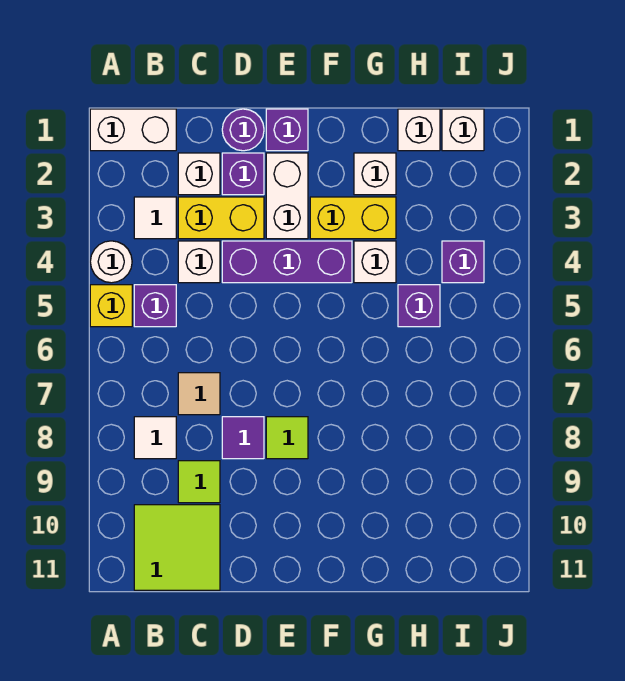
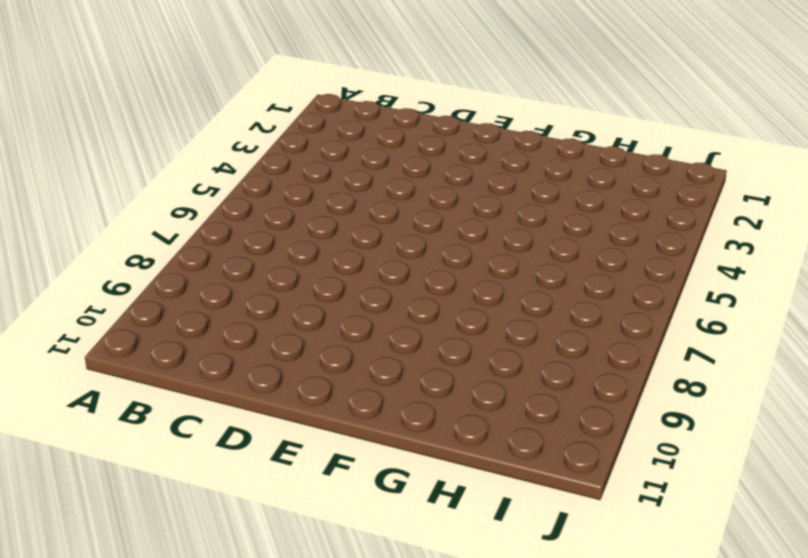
none -> white brick A1:B1 level 1
none -> white round brick A4 level 1
none -> yellow brick A5 level 1

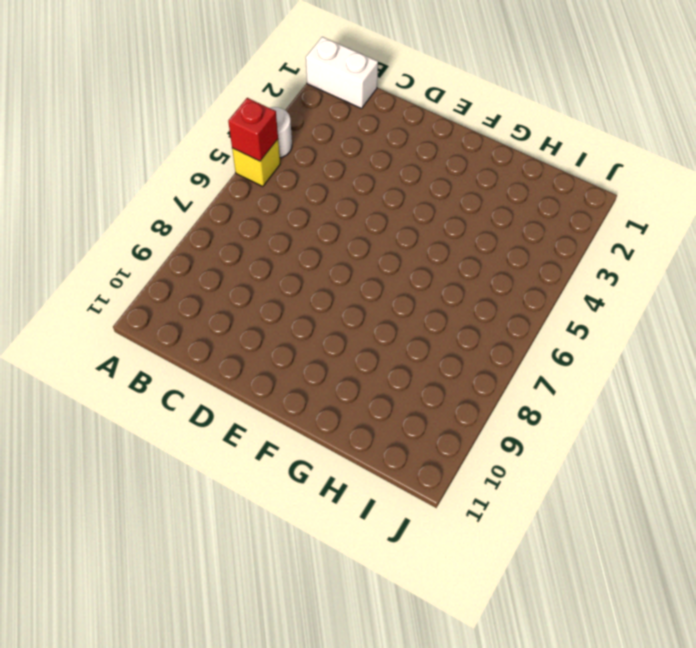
red brick A5 level 2 -> none
none -> white tile B3 level 1
none -> purple brick B5 level 1
none -> white tile B8 level 1

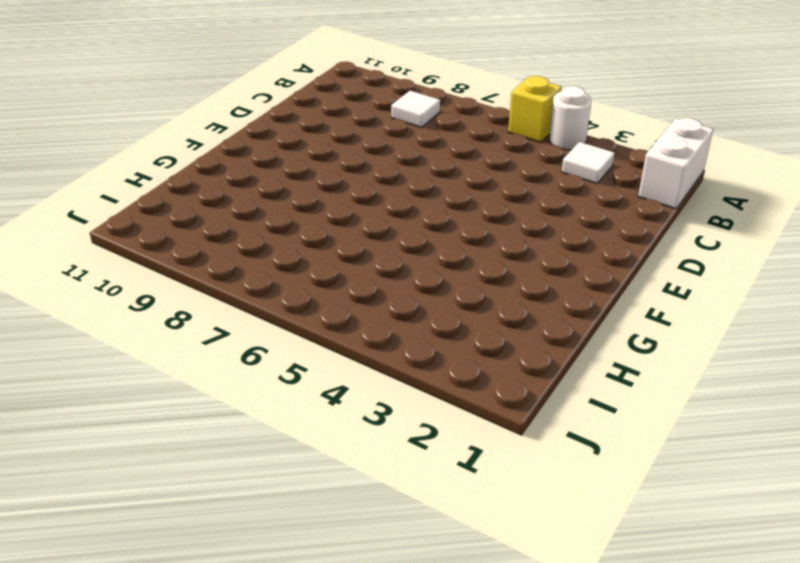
none -> purple brick B5 level 1
none -> lime tile B10:C11 level 1
none -> white brick C2 level 1

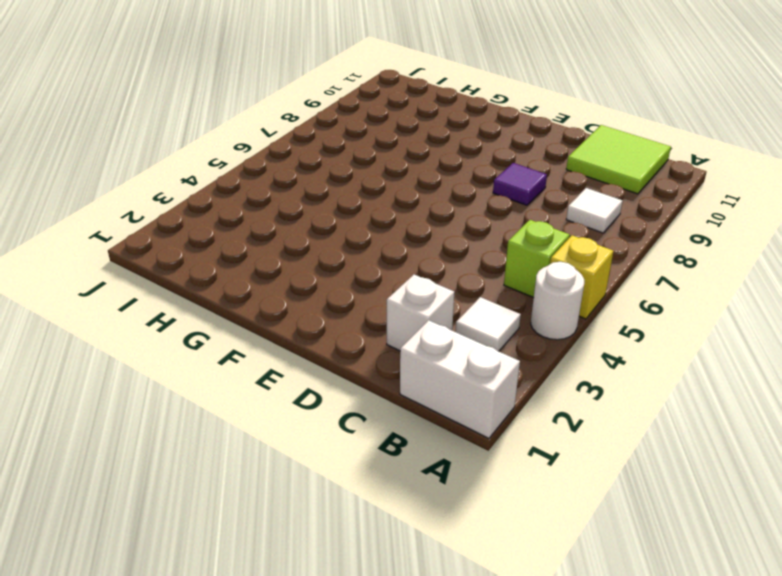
lime brick B5 level 1 -> purple brick B5 level 1
none -> yellow brick C3:D3 level 1
none -> white brick C4 level 1
none -> tan tile C7 level 1

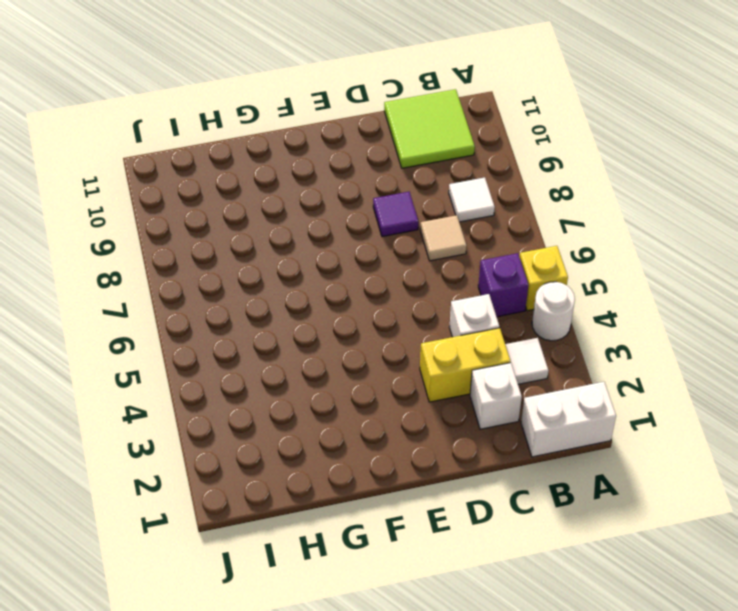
none -> lime tile C9 level 1
none -> purple round brick D1 level 1
none -> purple brick D2 level 1

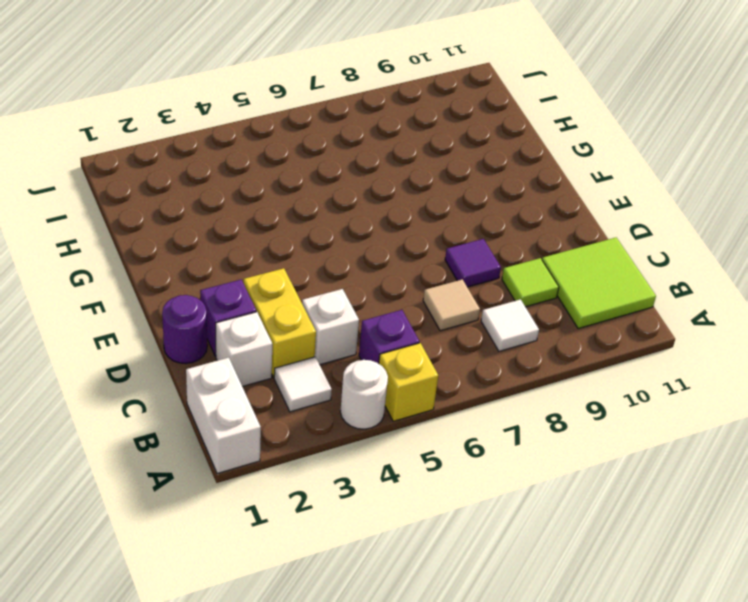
none -> purple brick D4:F4 level 1
none -> purple brick E1 level 1
none -> white brick E2:E3 level 1

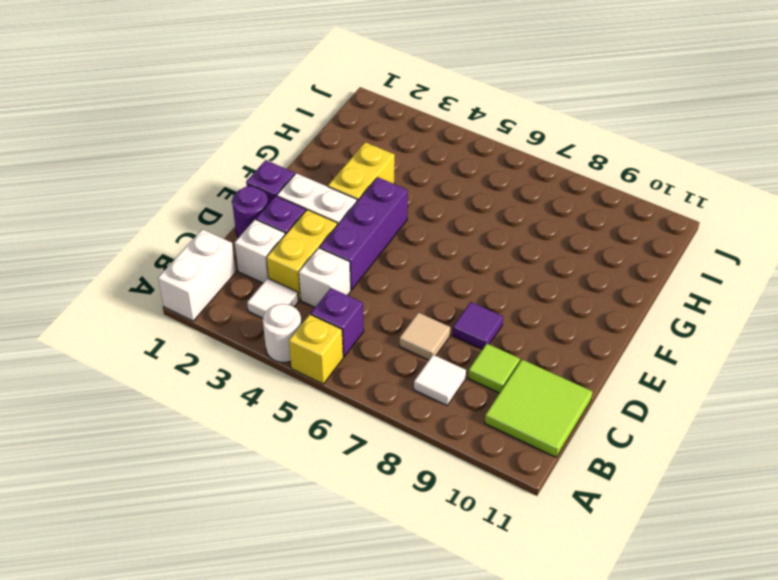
none -> lime tile E8 level 1
none -> white brick G2 level 1
none -> white brick G4 level 1

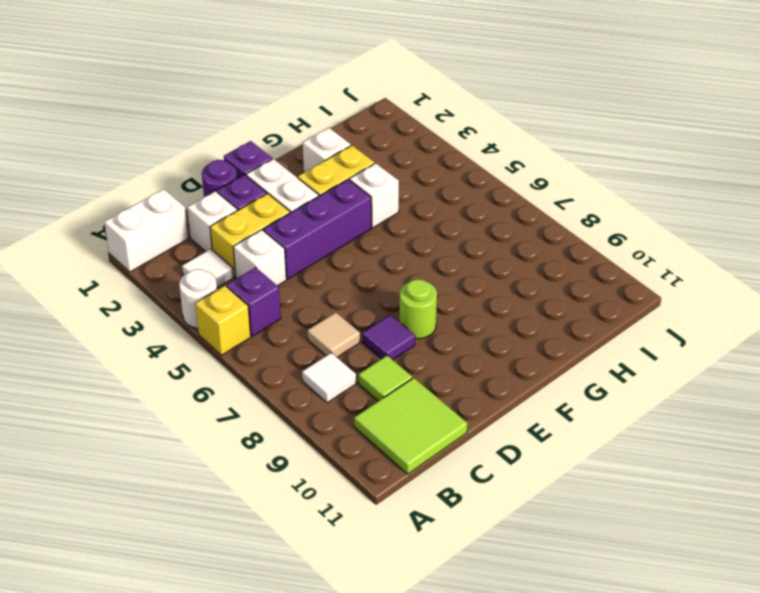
lime round brick E8 level 1 -> lime tile E8 level 1
none -> white brick H1 level 1
none -> purple brick H5 level 1
none -> white brick I1 level 1

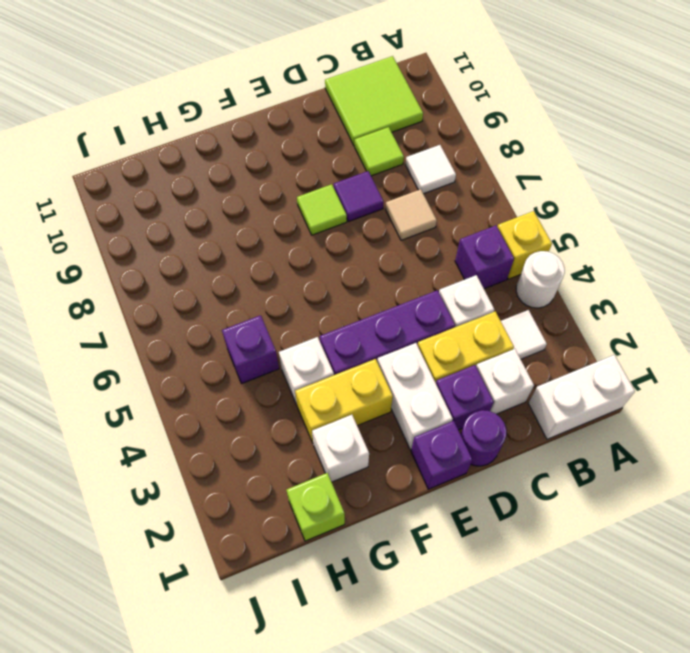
lime brick H1 level 1 -> white brick H1 level 1
none -> white brick I1 level 1
none -> purple brick I4 level 1

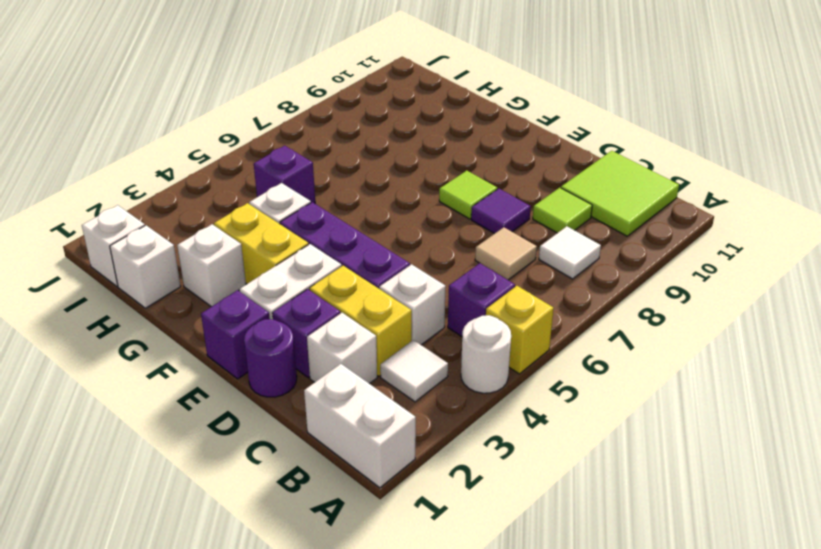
none -> purple brick I4 level 1

